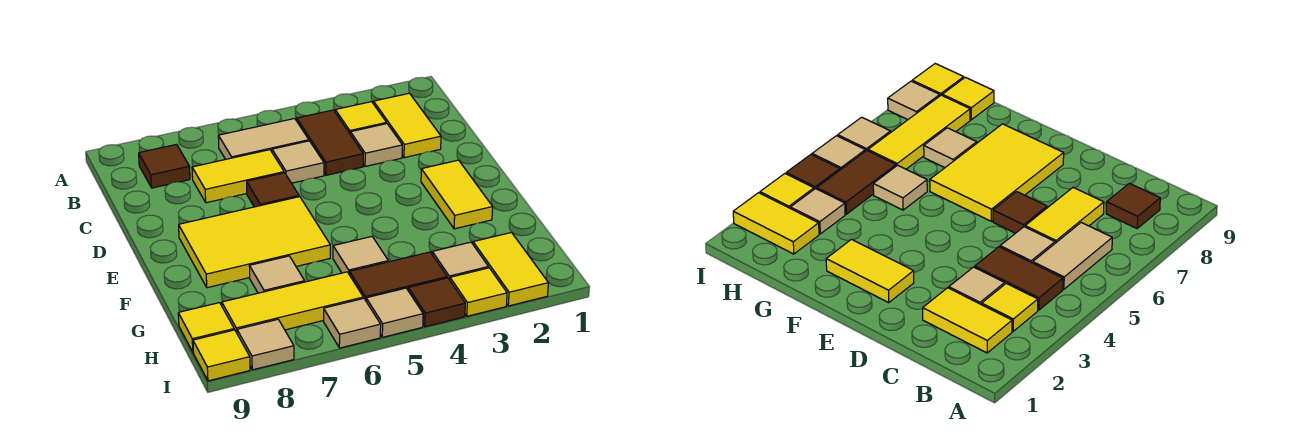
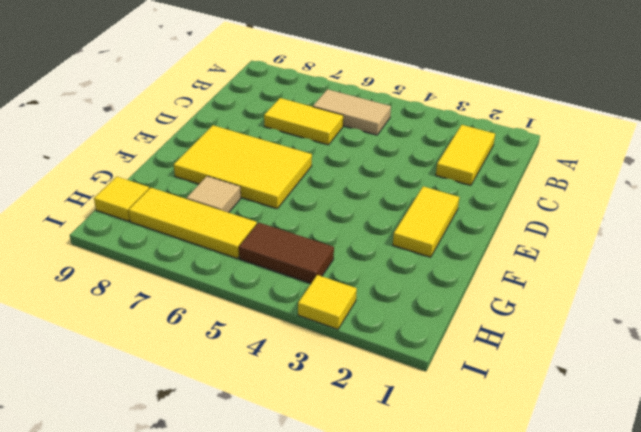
none -> yellow tile B3 level 1
none -> brown tile B4:C4 level 1
none -> brown tile B8 level 1

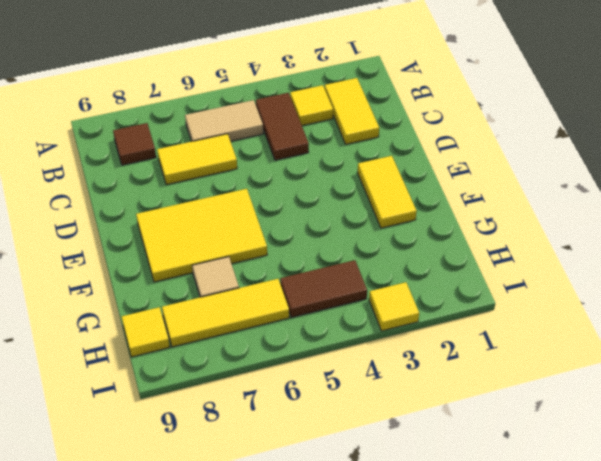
none -> tan tile C3 level 1
none -> tan tile C5 level 1
none -> brown tile D6 level 1

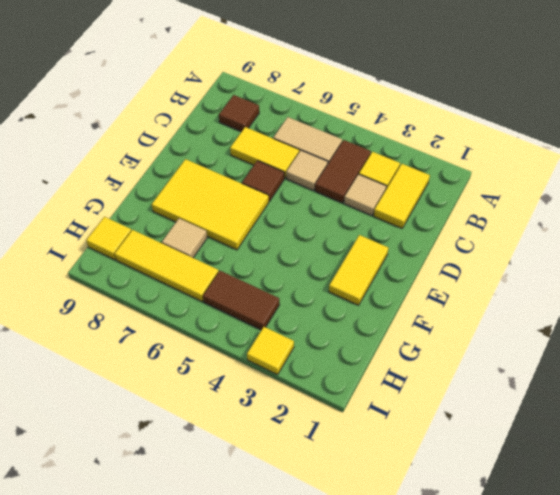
none -> tan tile G5 level 1
none -> yellow tile H2:I2 level 1
none -> tan tile H3 level 1

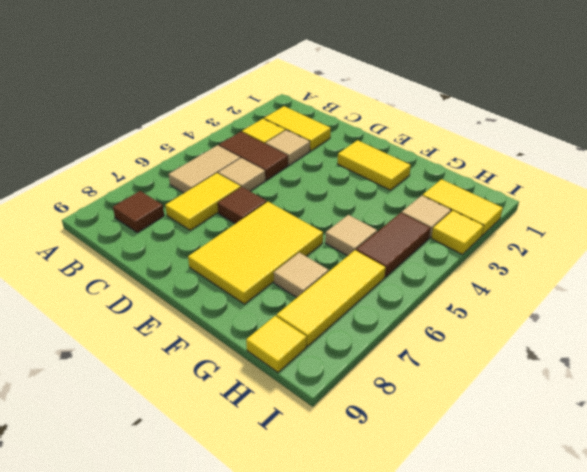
none -> brown tile I4 level 1
none -> tan tile I5 level 1
none -> tan tile I6 level 1

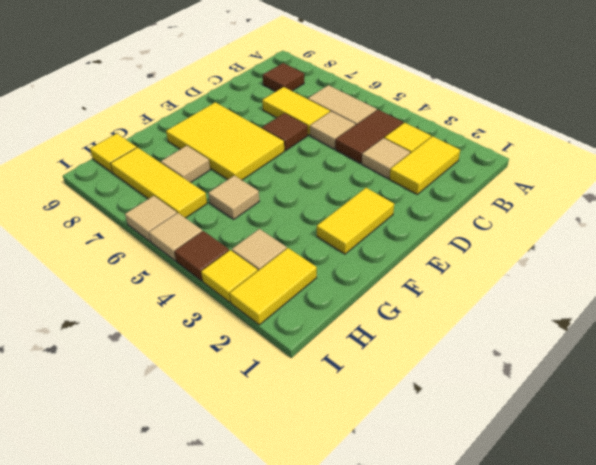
none -> brown tile H4:H5 level 1
none -> tan tile I8 level 1
none -> yellow tile I9 level 1

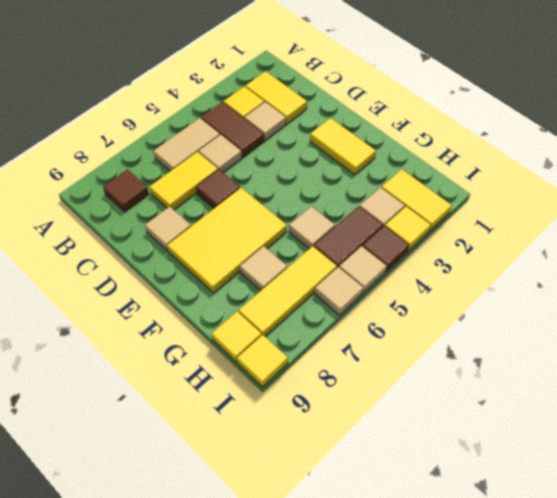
tan tile D8 level 1 -> tan tile I8 level 1

